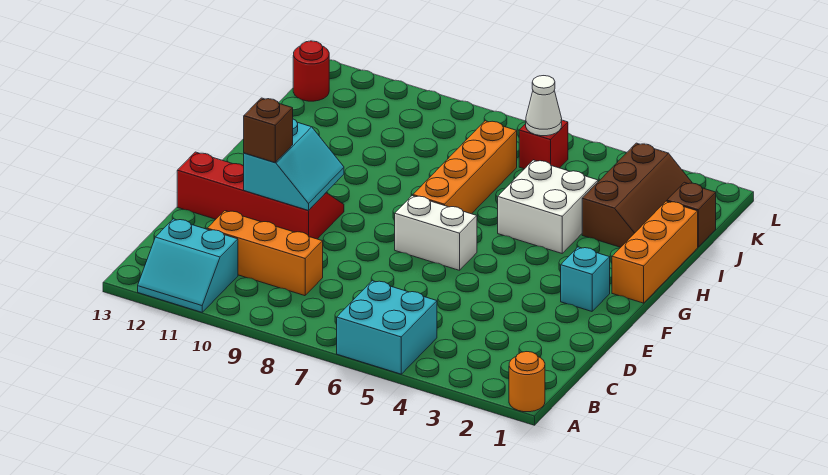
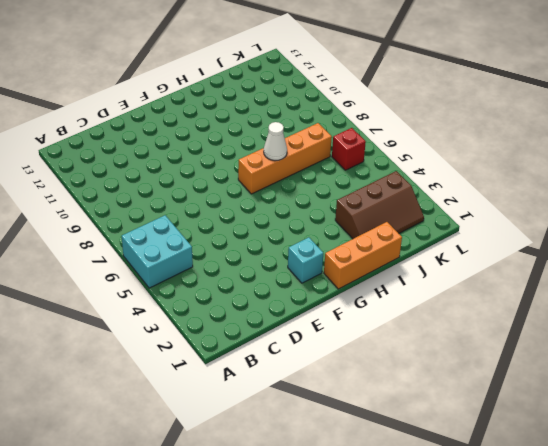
white cone H7 level 2 -> white cone K6 level 2
none -> orange round brick A1 level 1
none -> cyan slope A11:B12 level 1 top B
none -> orange brick C9:C11 level 1

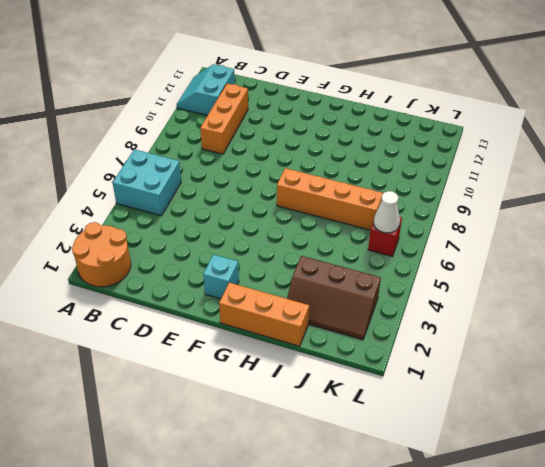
orange round brick A1:B2 level 1 -> orange round brick A1 level 1
none -> red slope E10:F13 level 1 top E
none -> white brick F6:F7 level 1
none -> white brick H4:I5 level 1

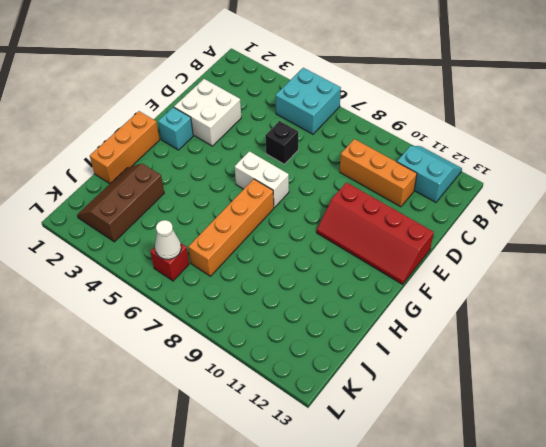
white brick D2:E3 level 1 -> white brick H4:I5 level 1
black brick D6 level 1 -> none
none -> orange round brick A1 level 1
none -> brown brick J1 level 1
none -> red round brick K13 level 1

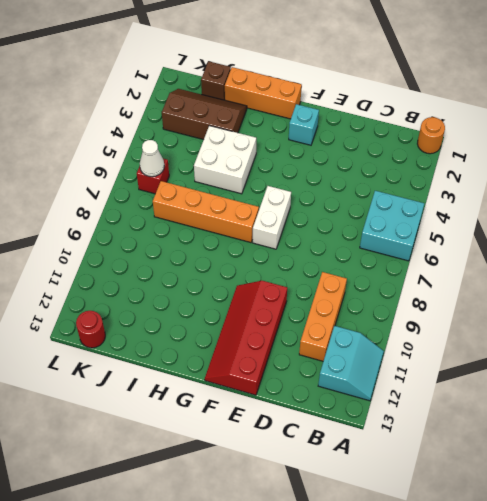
none -> cyan slope E10:F11 level 2 top 11
none -> brown brick E11 level 3

